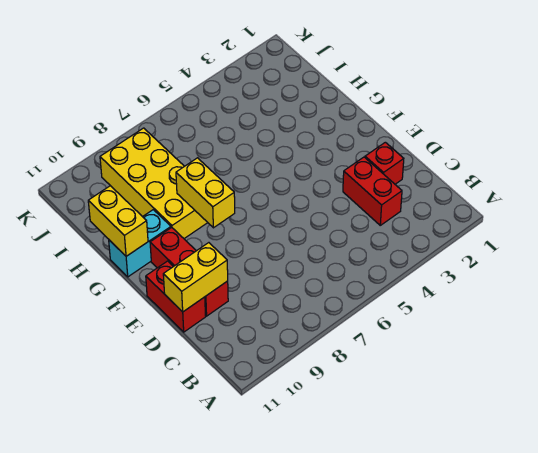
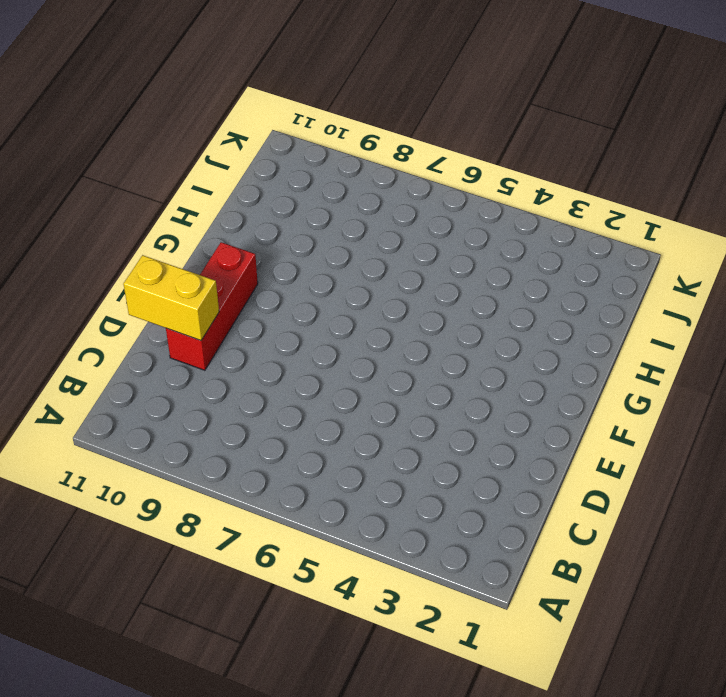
none -> red brick C3:D3 level 1
none -> red brick D2 level 1

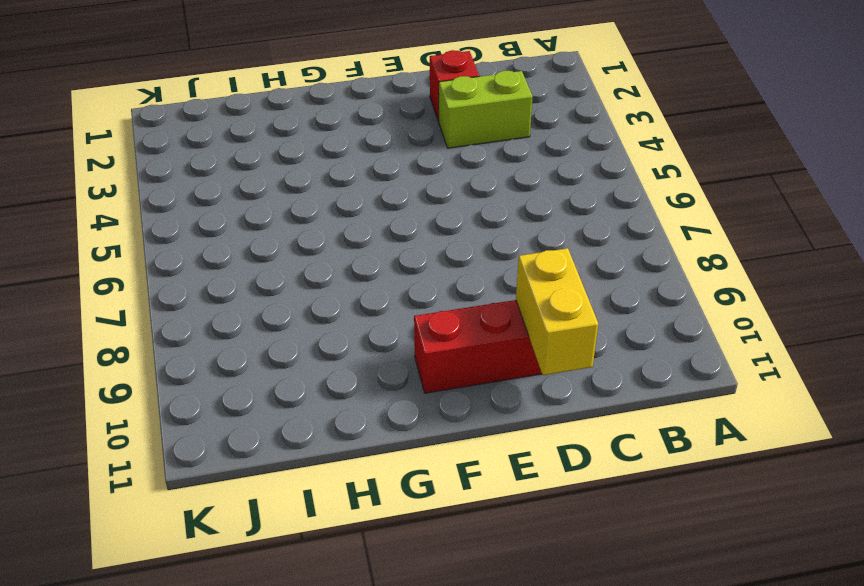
lime brick C3:D3 level 1 -> red brick C3:D3 level 1
none -> red brick D11:E11 level 1
none -> yellow brick G8:J9 level 1

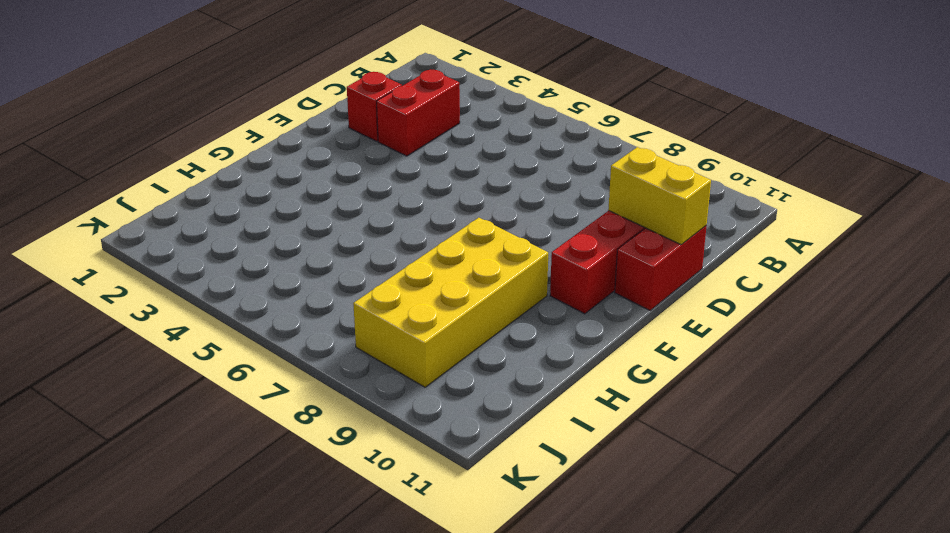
none -> cyan brick G10:G11 level 1
none -> yellow brick F8:G8 level 2

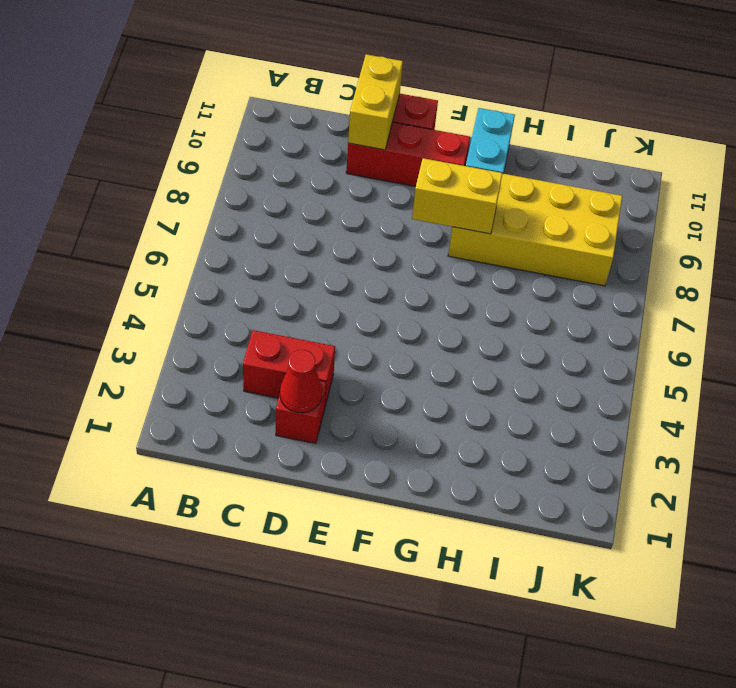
red cone D2 level 2 -> none
none -> yellow brick G11:H11 level 2

